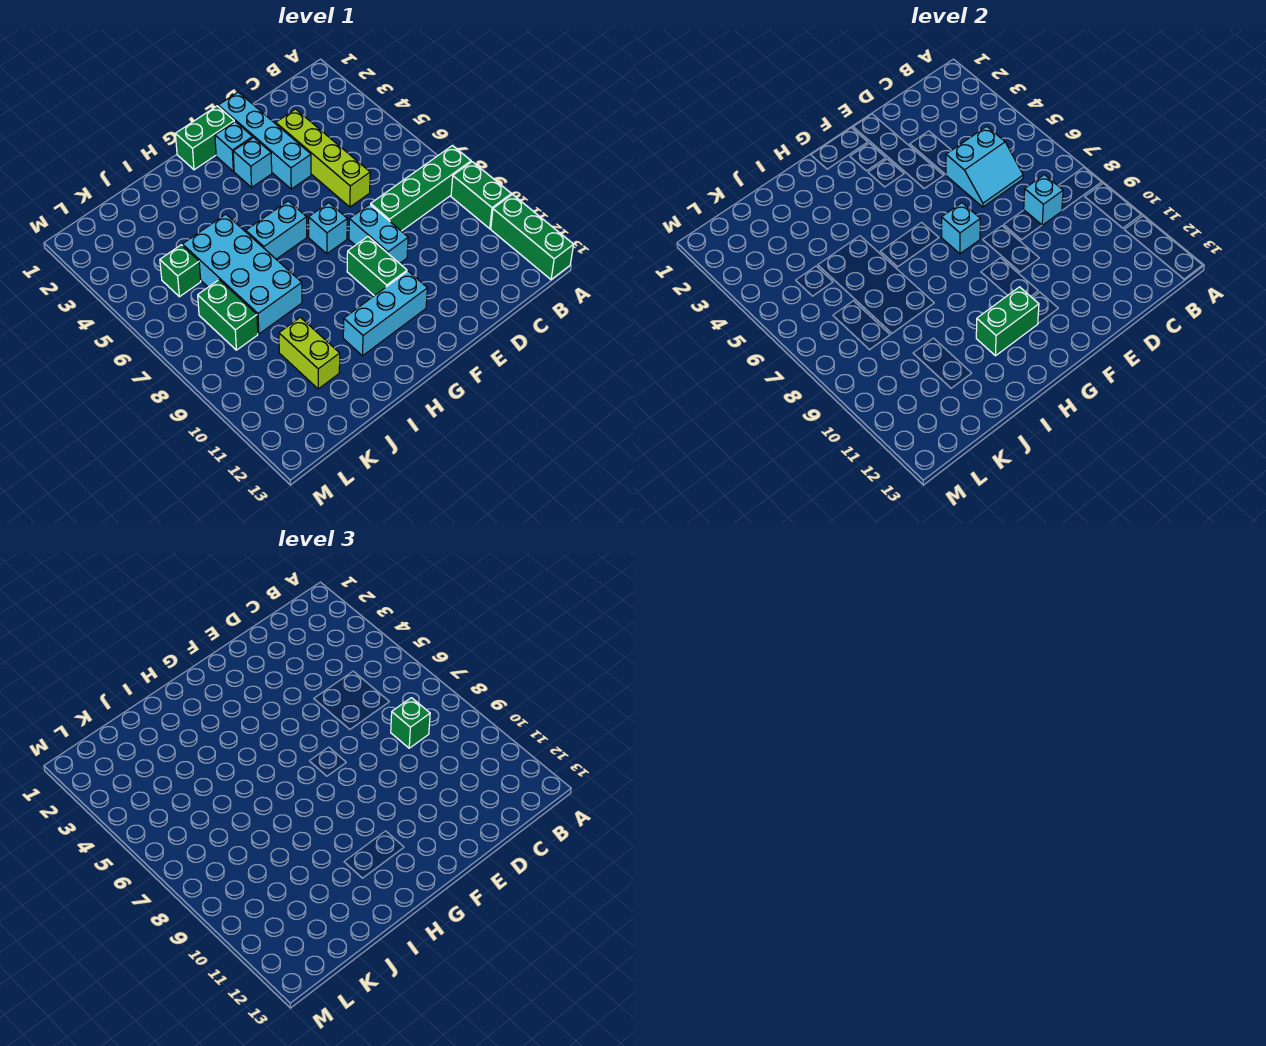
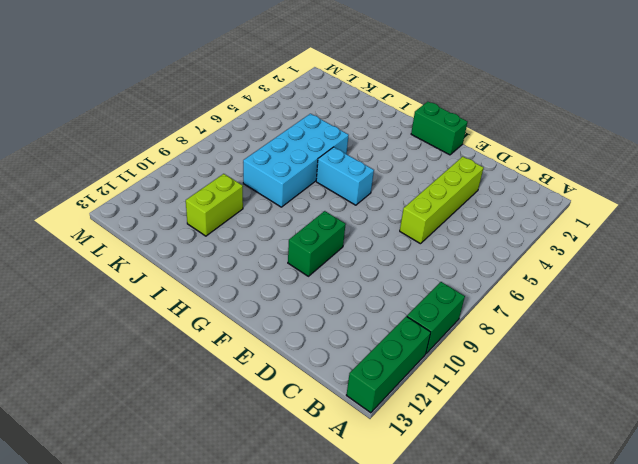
none -> green brick A8:D8 level 1
none -> cyan brick E1:E4 level 1
none -> cyan brick E8:E9 level 1

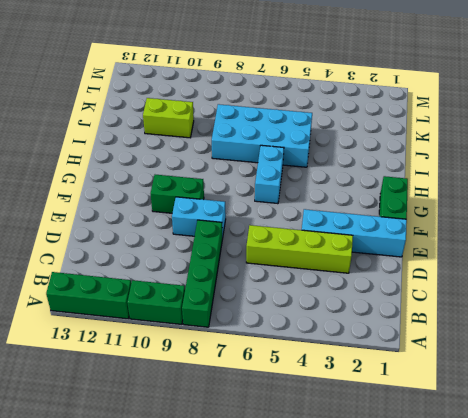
none -> cyan brick F2 level 1
none -> cyan brick F3 level 1
none -> cyan brick F7 level 1

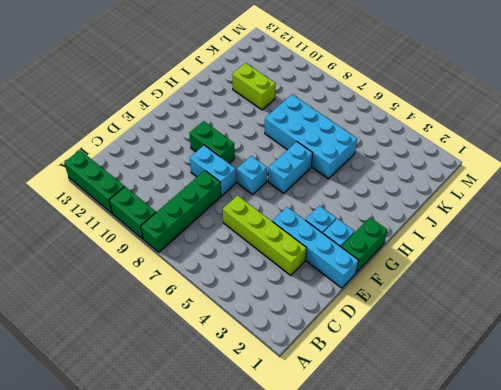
none -> cyan brick F11:H11 level 1
none -> green brick K5 level 1
none -> green brick K7:K8 level 1

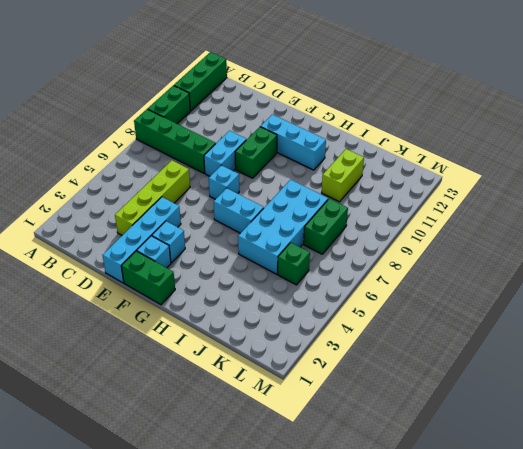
none -> cyan slope C5:D6 level 2 top 5
none -> cyan brick C8 level 2
none -> cyan brick F7 level 2

